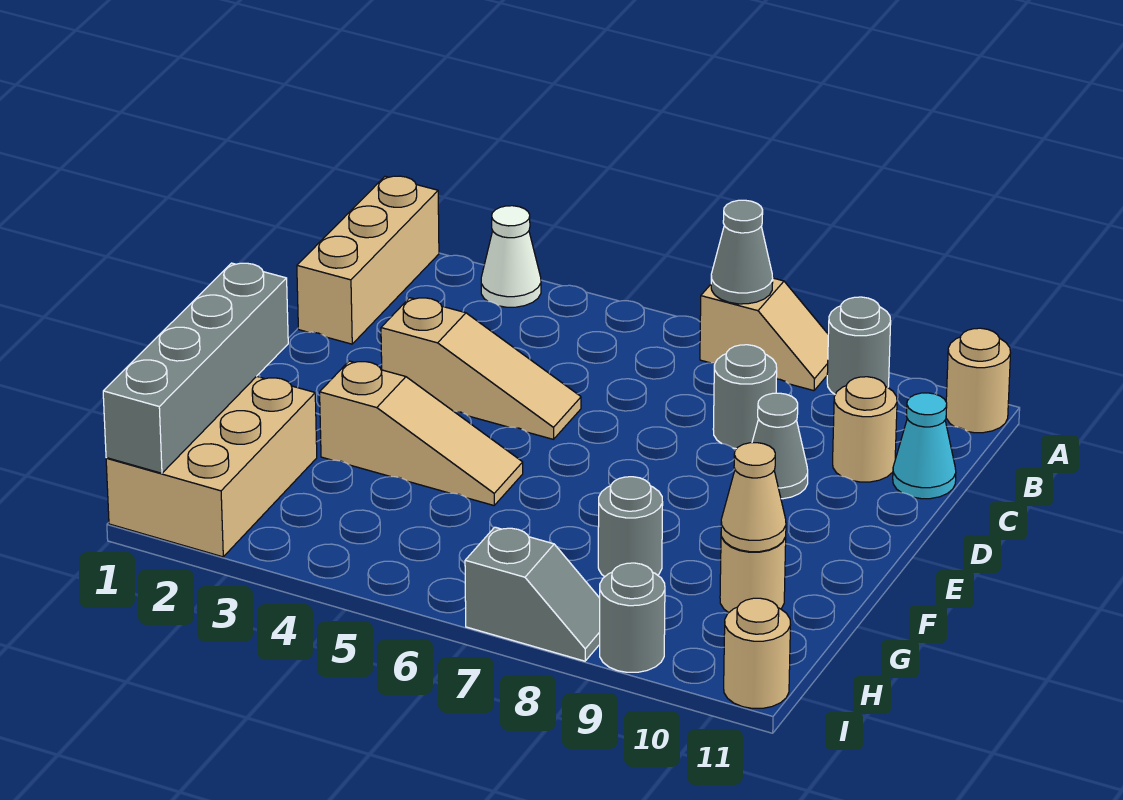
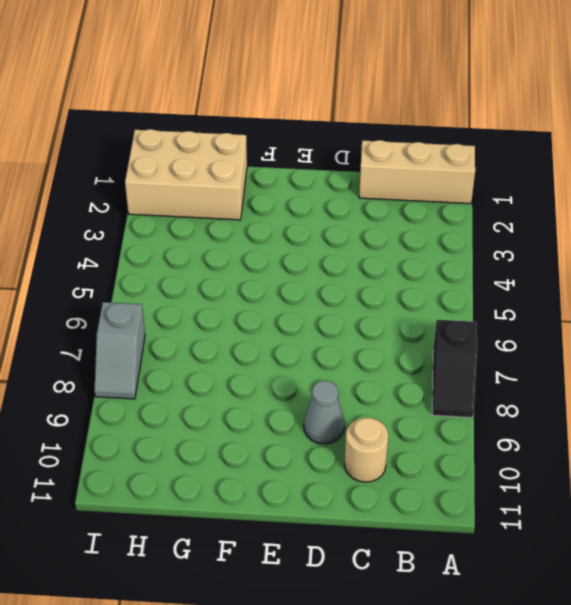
black slope A7:A8 level 1 top 7 -> tan slope A7:A8 level 1 top 7
none -> white cone A3 level 1
none -> grey round brick A9 level 1
none -> tan round brick A11 level 1

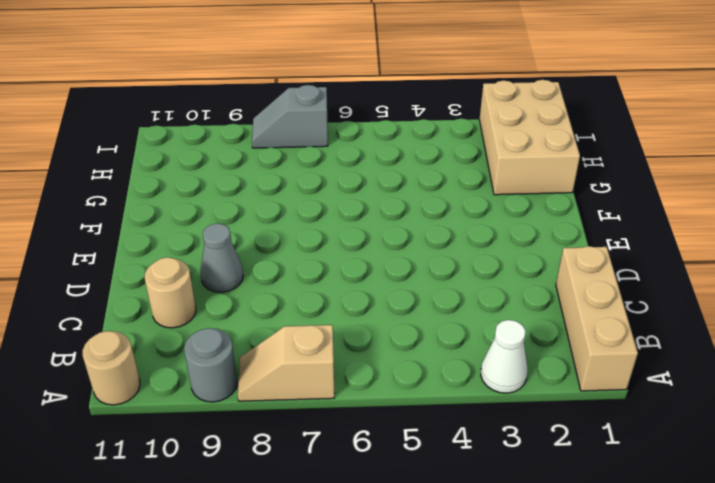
none -> grey round brick C8 level 1
none -> cyan cone C11 level 1
none -> tan slope D3:D5 level 1 top 3

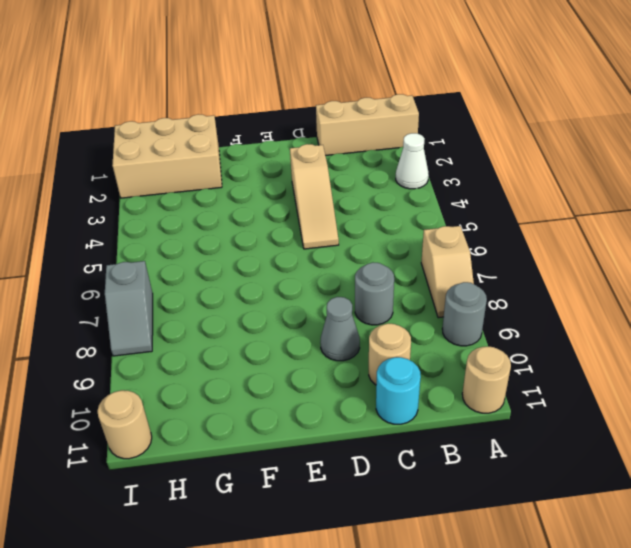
cyan round brick C11 level 1 -> cyan cone C11 level 1
none -> tan slope F3:F5 level 1 top 3
none -> grey round brick G8 level 1
none -> tan round brick G10 level 1

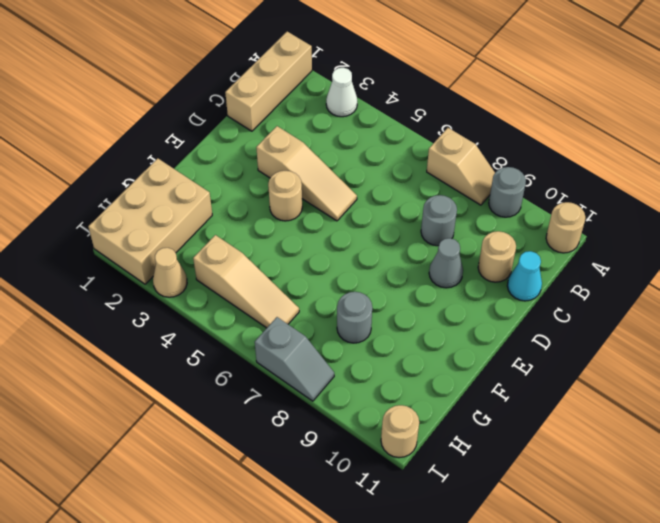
tan round brick E4 level 1 -> tan round brick G10 level 1
tan slope H4:H6 level 1 top 4 -> tan slope F3:F5 level 1 top 3
tan cone I3 level 1 -> tan cone G10 level 2
none -> grey round brick I9 level 1
none -> grey cone A7 level 2
none -> grey brick F1:I1 level 2

